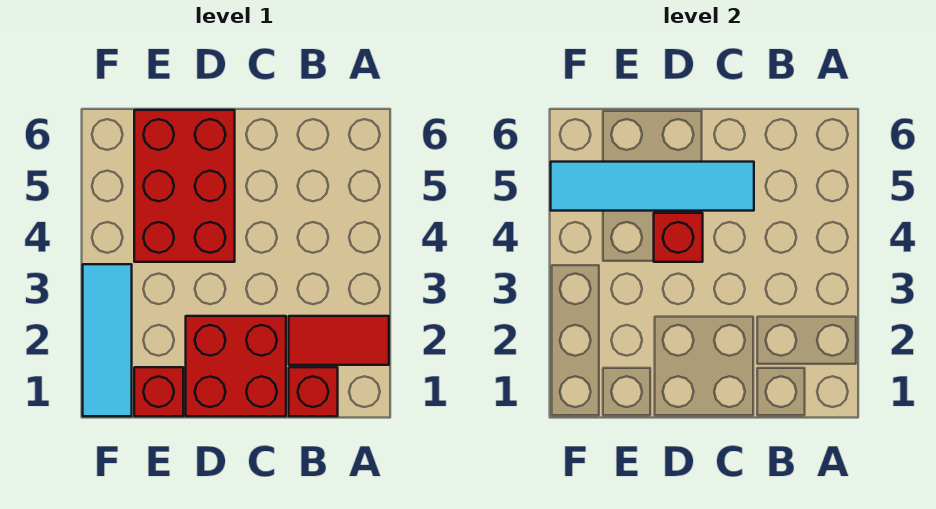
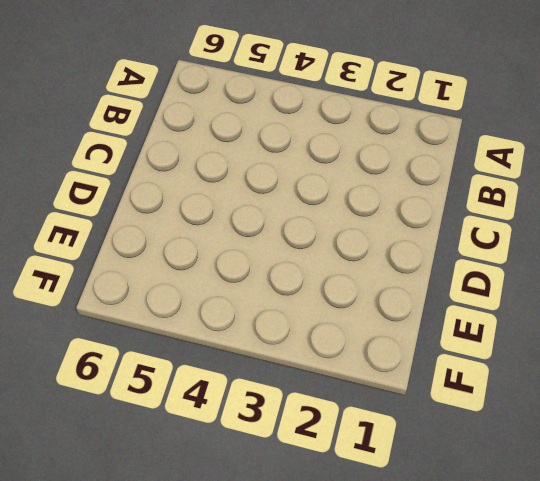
none -> red tile A2:B2 level 1
none -> red brick B1 level 1

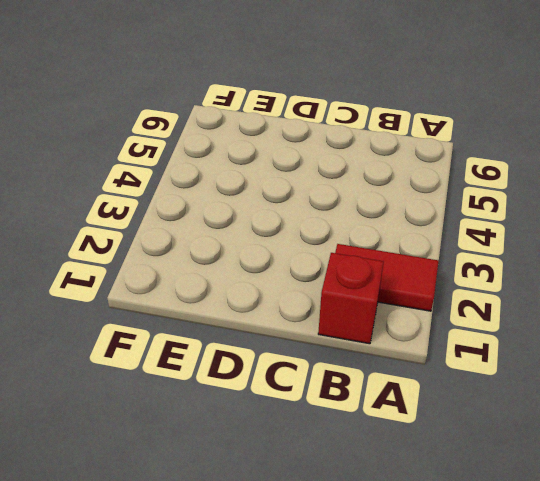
none -> red brick C1:D2 level 1
none -> red brick D4:E6 level 1

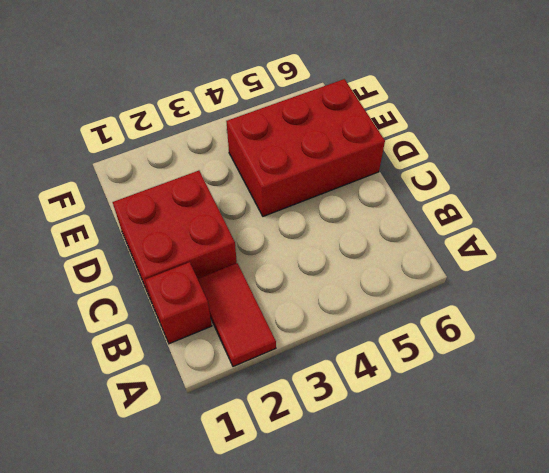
none -> red brick E1 level 1
none -> cyan tile F1:F3 level 1

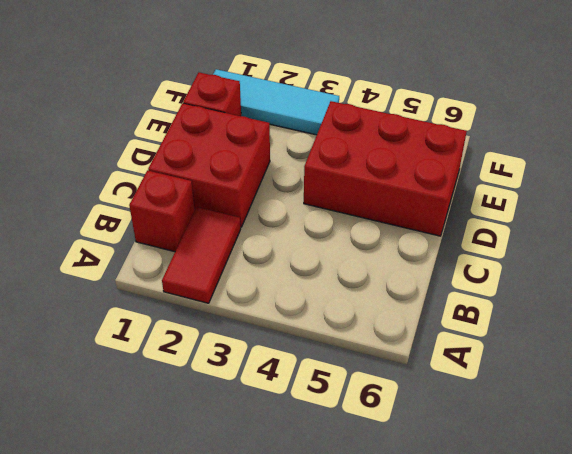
none -> cyan tile C5:F5 level 2
none -> red brick D4 level 2

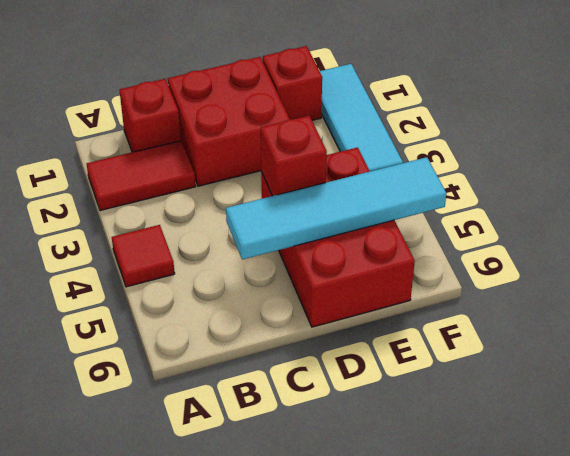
red tile A4 level 1 -> none

